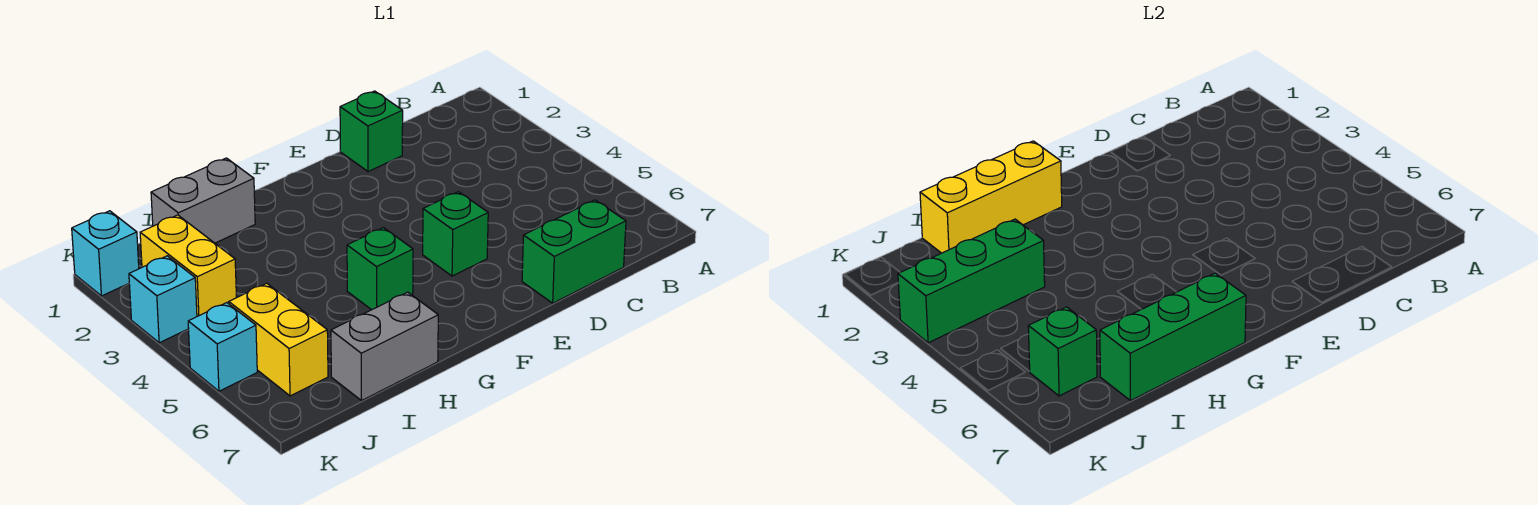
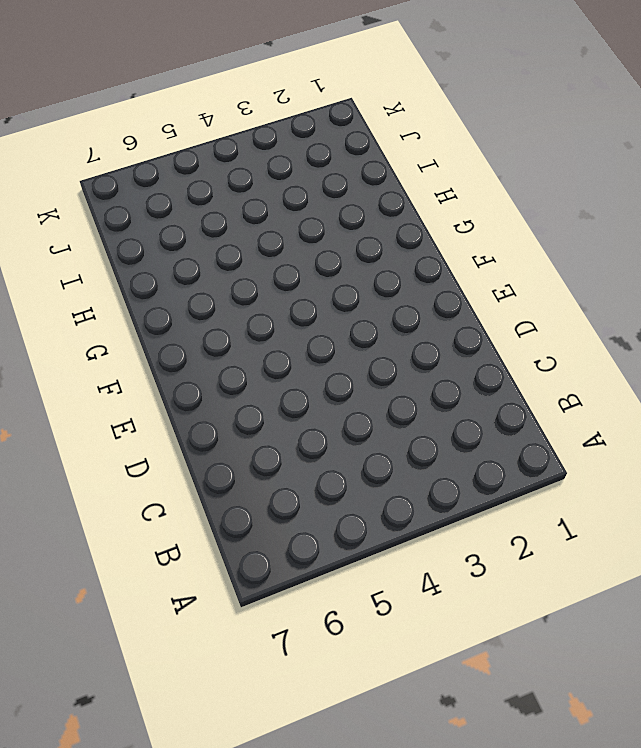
none -> green brick C7:D7 level 1
none -> green brick D1 level 1
none -> green brick E5 level 1

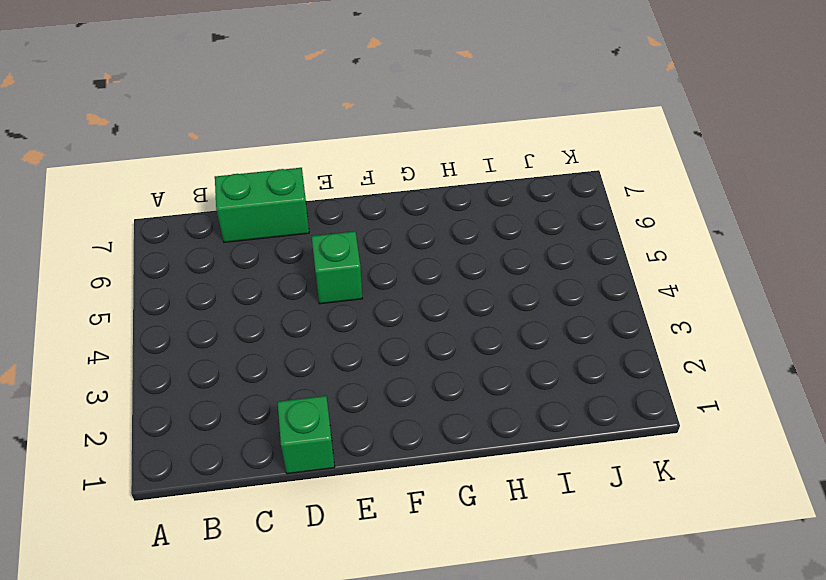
none -> green brick G5 level 1
none -> grey brick H1:I1 level 1
none -> grey brick H7:I7 level 1

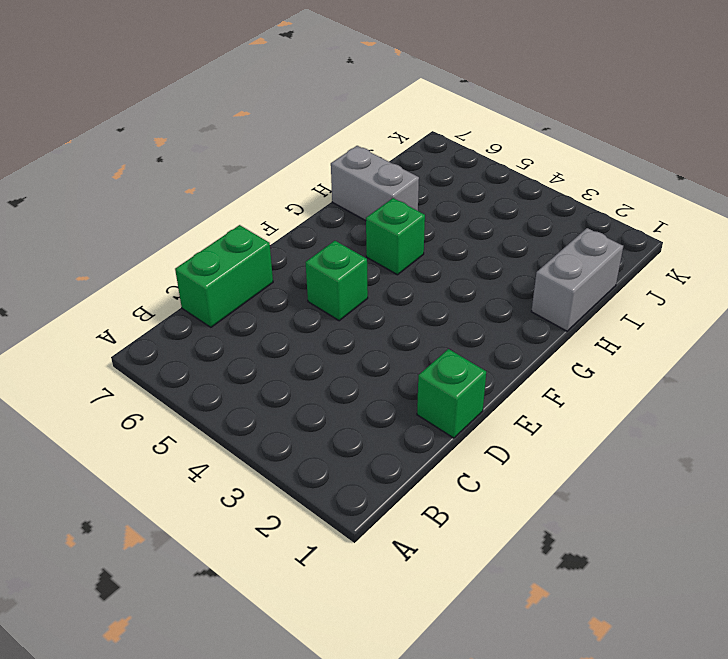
grey brick H6:H7 level 1 -> grey brick H7:I7 level 1
none -> yellow brick J2:J3 level 1
none -> yellow brick J5:J6 level 1
none -> cyan brick K1 level 1

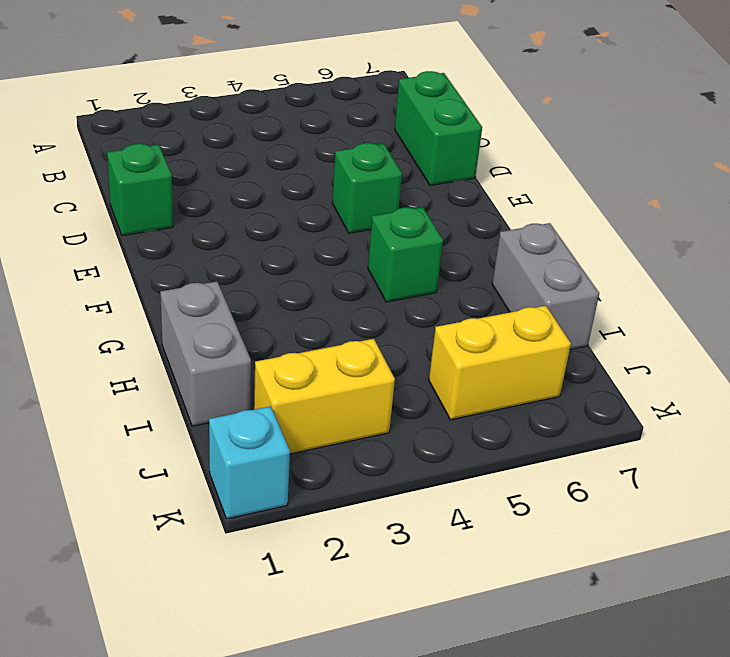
none -> cyan brick K3 level 1
none -> cyan brick K5 level 1
none -> yellow brick G1:I1 level 2

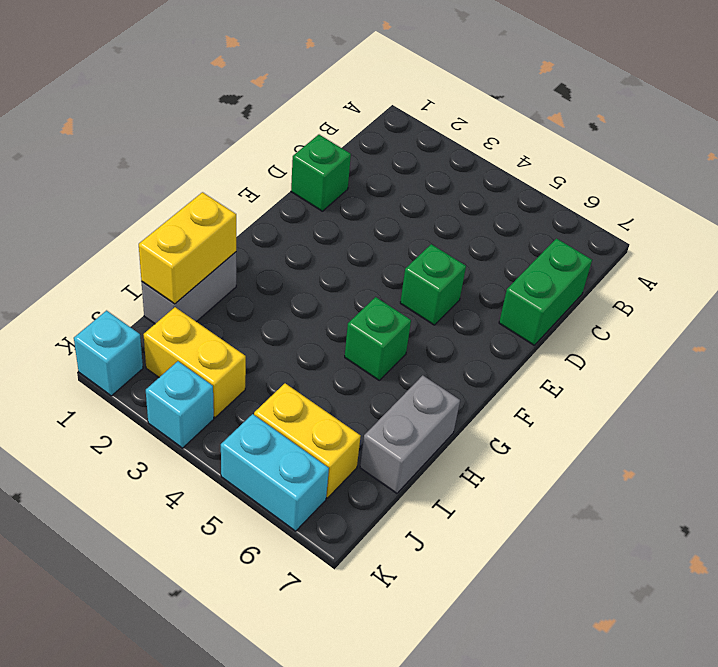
yellow brick H1:I1 level 2 -> yellow brick G1:I1 level 2
cyan brick K5:K6 level 1 -> cyan brick K5 level 1
none -> green brick G7:I7 level 2
none -> green brick I3:K3 level 2
none -> green brick J6 level 2

